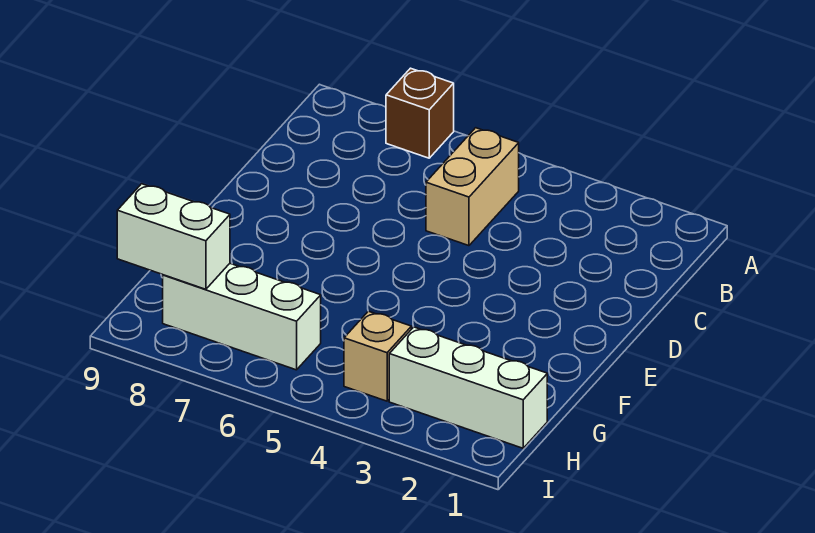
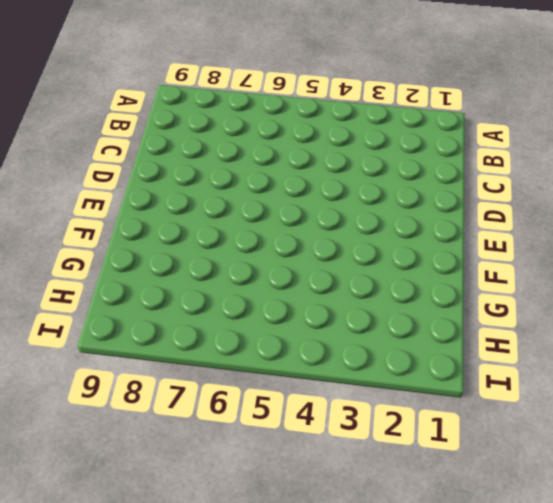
none -> brown brick A7 level 1
none -> tan brick B5:C5 level 1

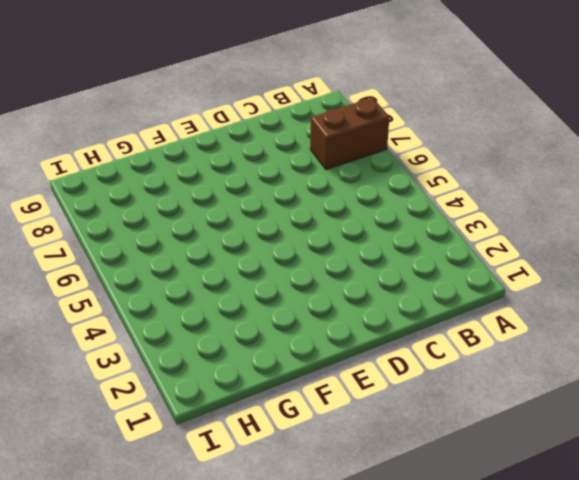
brown brick A7:B7 level 1 -> brown brick A7 level 1
none -> tan brick B5:C5 level 1
none -> white brick H1:H3 level 1

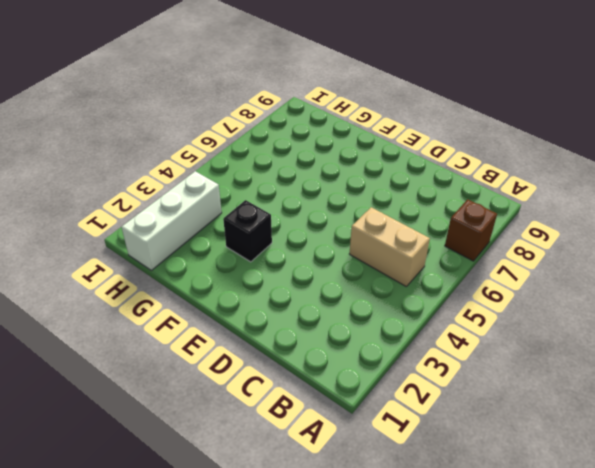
black brick F3 level 1 -> none
none -> tan brick H4 level 1
none -> white brick H6:H8 level 1

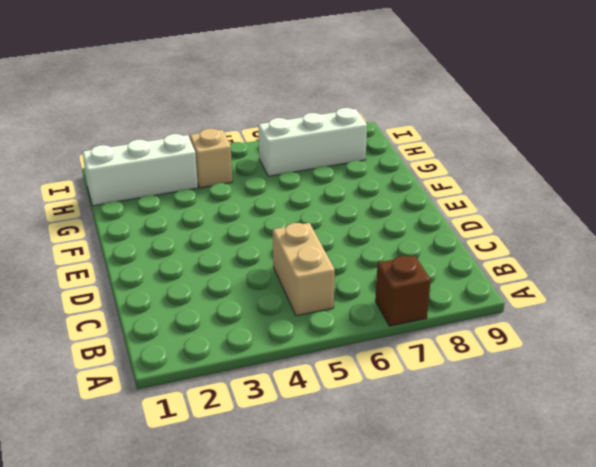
none -> white brick H8:H9 level 2

